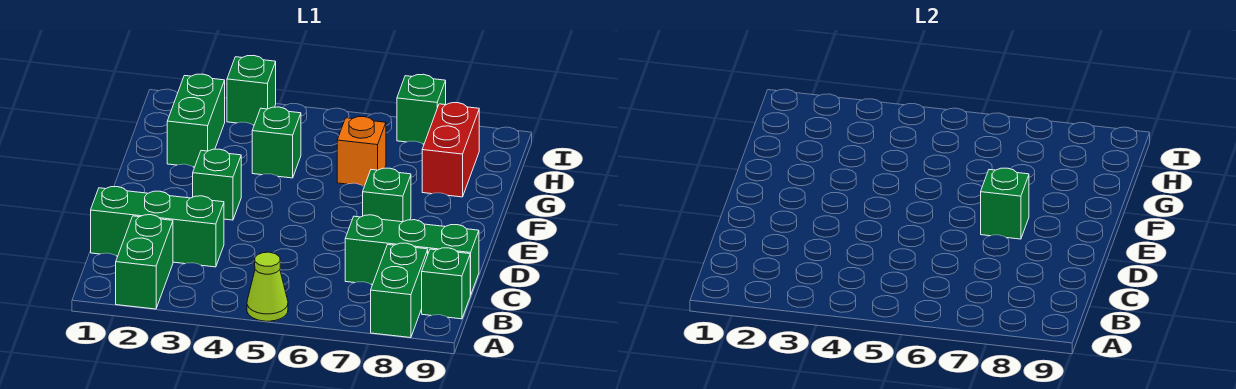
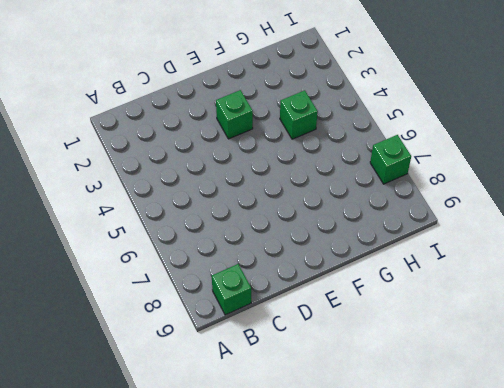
none -> green brick A2:B2 level 1
none -> lime cone A5 level 1
none -> green brick A8:B8 level 1

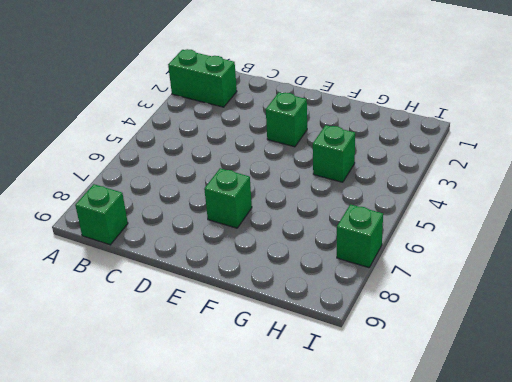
none -> lime cone A5 level 1
none -> green brick A8:B8 level 1
none -> green brick C1:C3 level 1

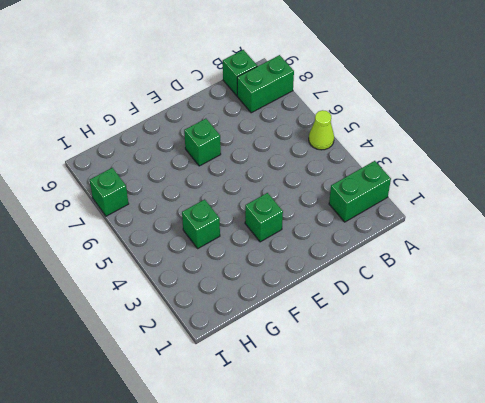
none -> green brick C1:C3 level 1
none -> green brick C7:C9 level 1
none -> green brick G2:H2 level 1

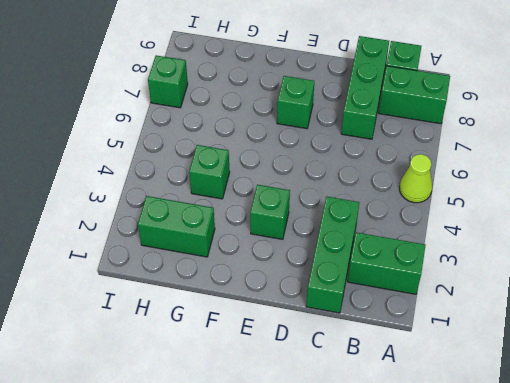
none -> orange brick G6 level 1
none -> red brick G8:H8 level 1
none -> green brick I3 level 1

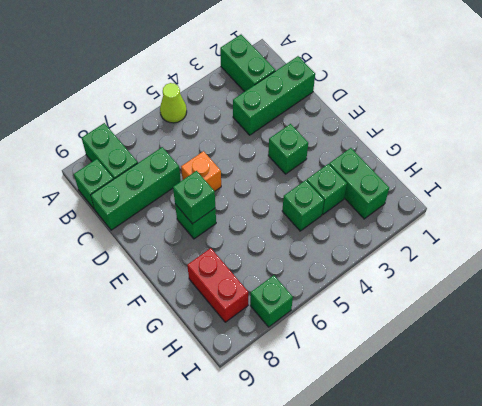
orange brick D6 level 1 -> orange brick G6 level 1
green brick G3 level 1 -> green brick I3 level 1

